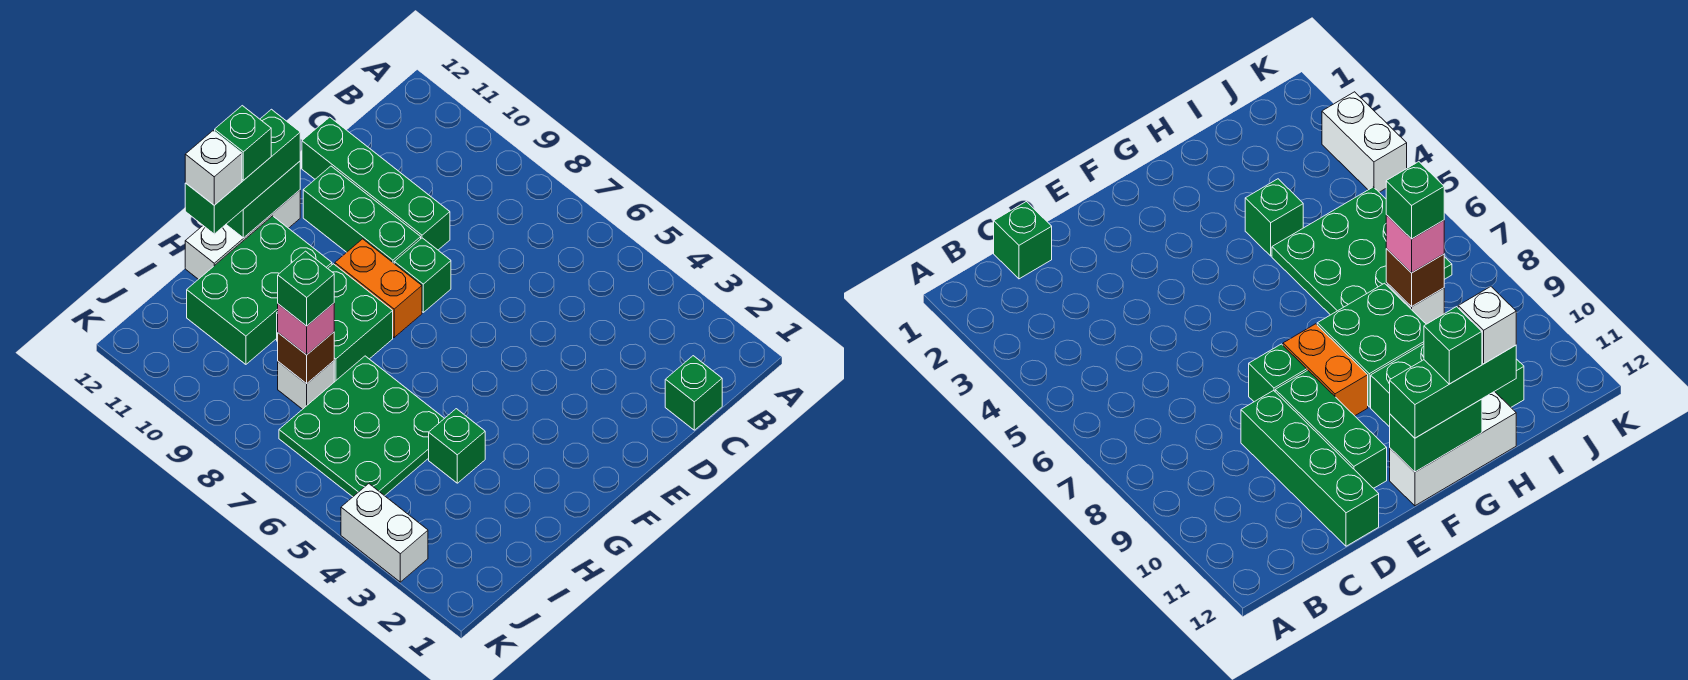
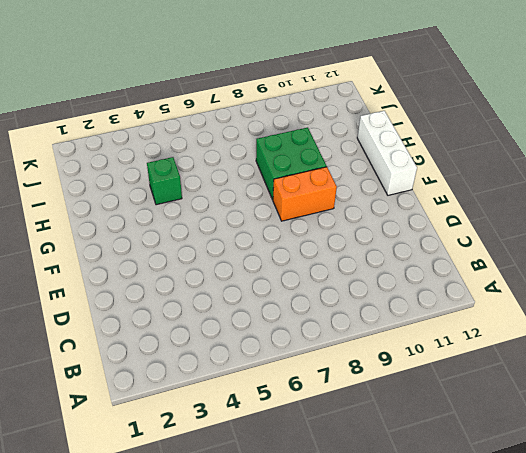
none -> green brick C1 level 1
none -> green brick D9:D12 level 1
none -> green brick E8 level 1

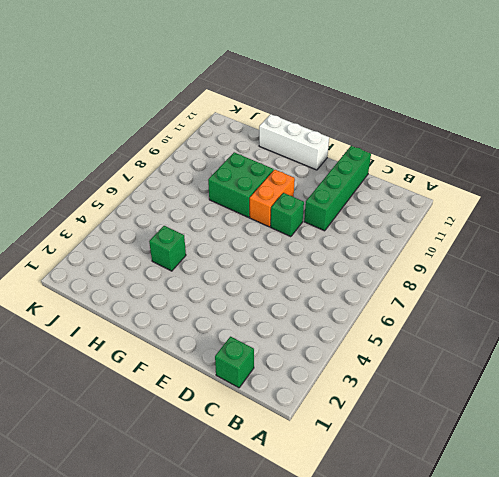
none -> green brick E9:E11 level 1
none -> green brick G10:I11 level 1
none -> green plate H5:J7 level 1

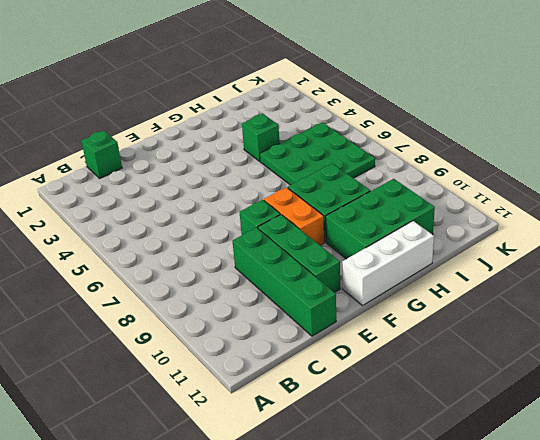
none -> white brick I8 level 1
none -> white brick K3:K4 level 1
none -> green brick F12:G12 level 2

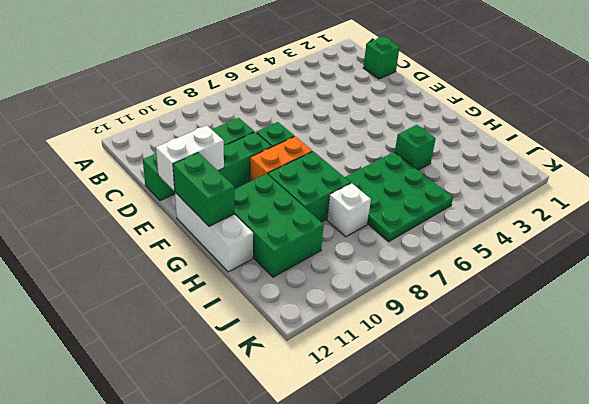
white brick E11:E12 level 2 -> white brick K3:K4 level 1
none -> brown brick I8 level 2
none -> green brick F12:H12 level 3
none -> pink brick I8 level 3

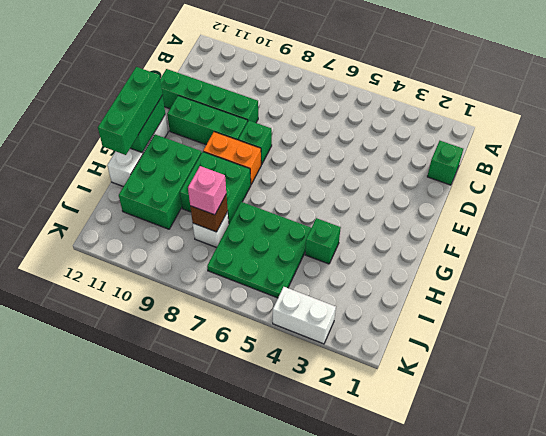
none -> green brick G12 level 4
none -> white brick H12 level 4
none -> green brick I8 level 4

